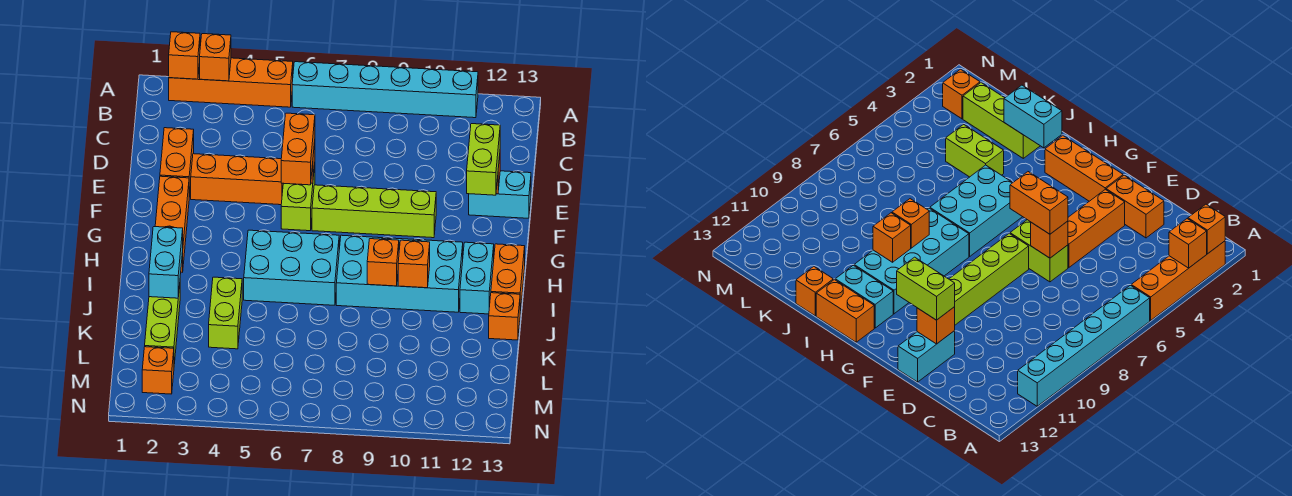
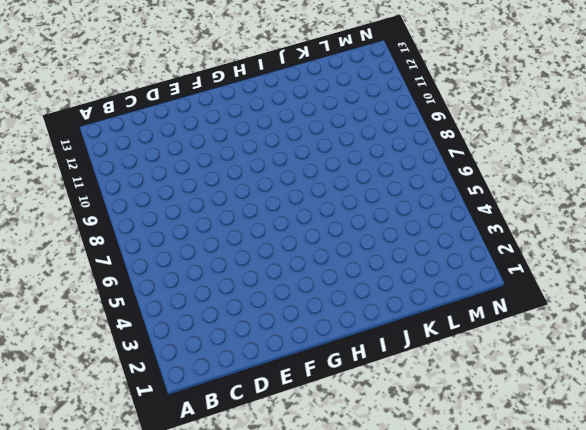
none -> orange brick A2:A5 level 1
none -> cyan brick A6:A11 level 1
none -> orange brick D2:E2 level 1

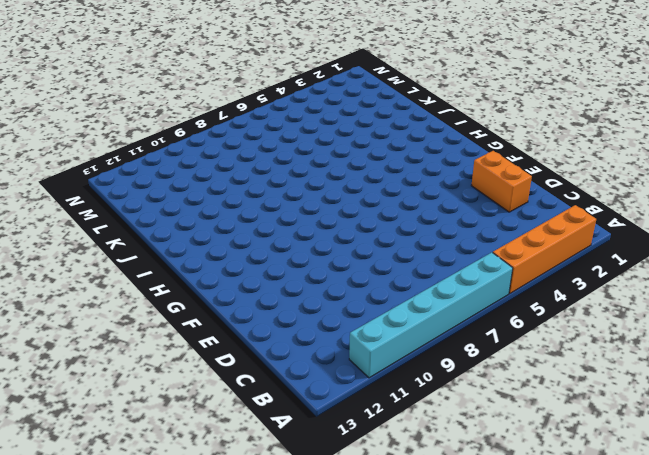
none -> orange brick E3:E5 level 1
none -> lime brick E6:F6 level 1
none -> cyan brick E12:E13 level 1

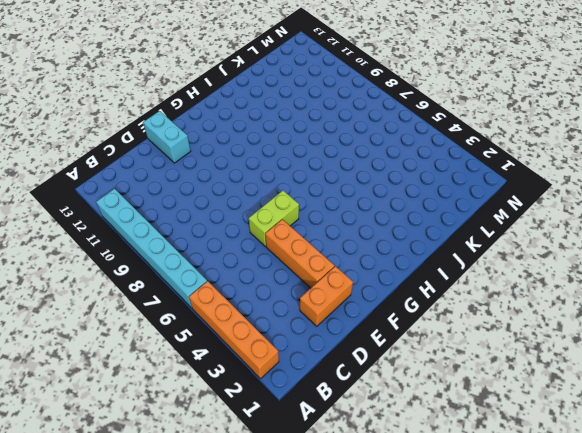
none -> orange brick F2:H2 level 1
none -> lime brick F7:F10 level 1
none -> cyan brick H5:I7 level 1

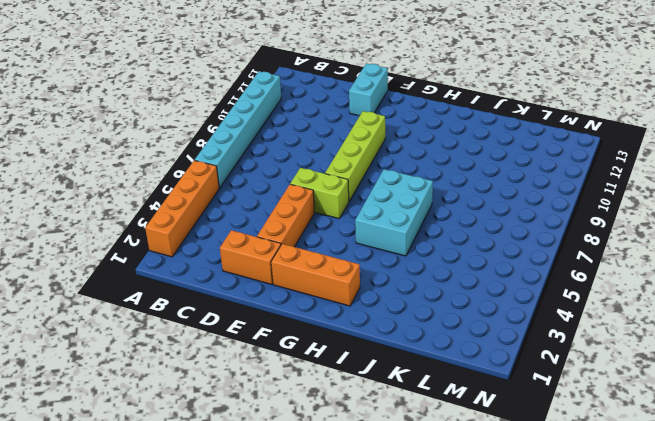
none -> cyan brick H8:I11 level 1
none -> cyan brick H12:I12 level 1
none -> orange brick H13:I13 level 1

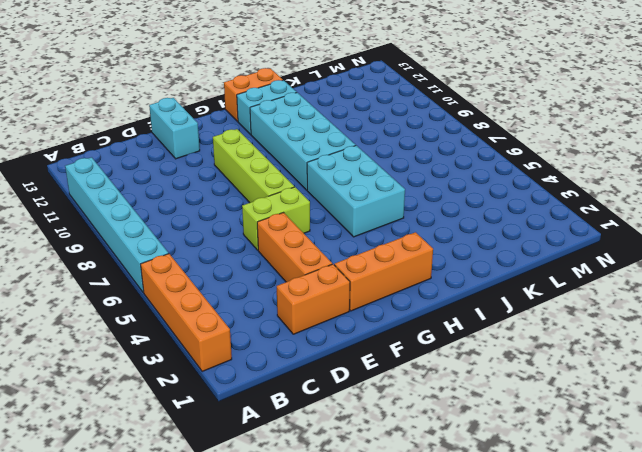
none -> lime brick J2:L2 level 1
none -> lime brick J4:K4 level 1
none -> orange brick J13 level 1

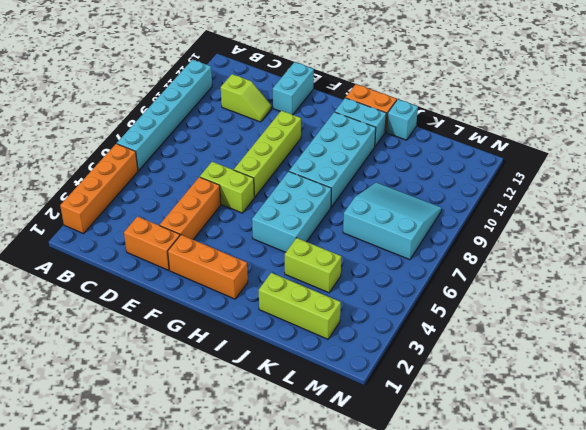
lime slope C11:D11 level 1 top C -> none
cyan brick J13 level 1 -> orange brick J13 level 1
cyan slope K7:M9 level 1 top 7 -> none
none -> orange brick M2 level 1
none -> orange brick A2 level 2
none -> orange brick A3 level 2

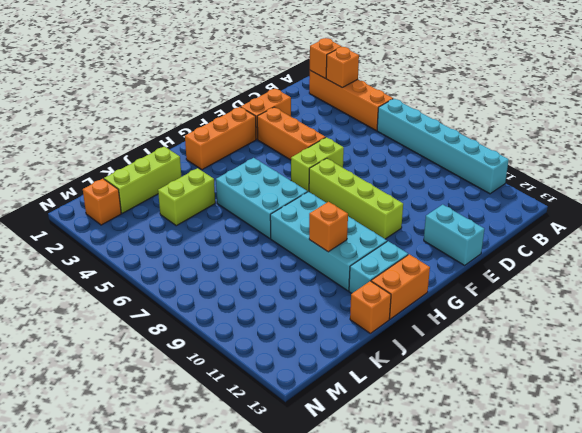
none -> orange brick E6 level 2
none -> orange brick E12 level 2
none -> cyan brick I2:J2 level 2

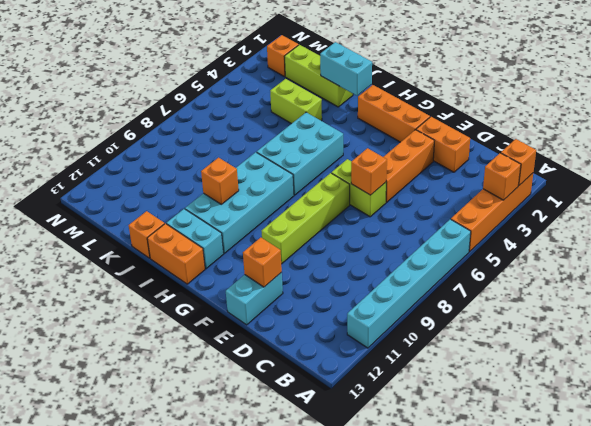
none -> orange brick I9 level 2
none -> orange brick E6:F6 level 3
none -> lime brick E12:F12 level 3

